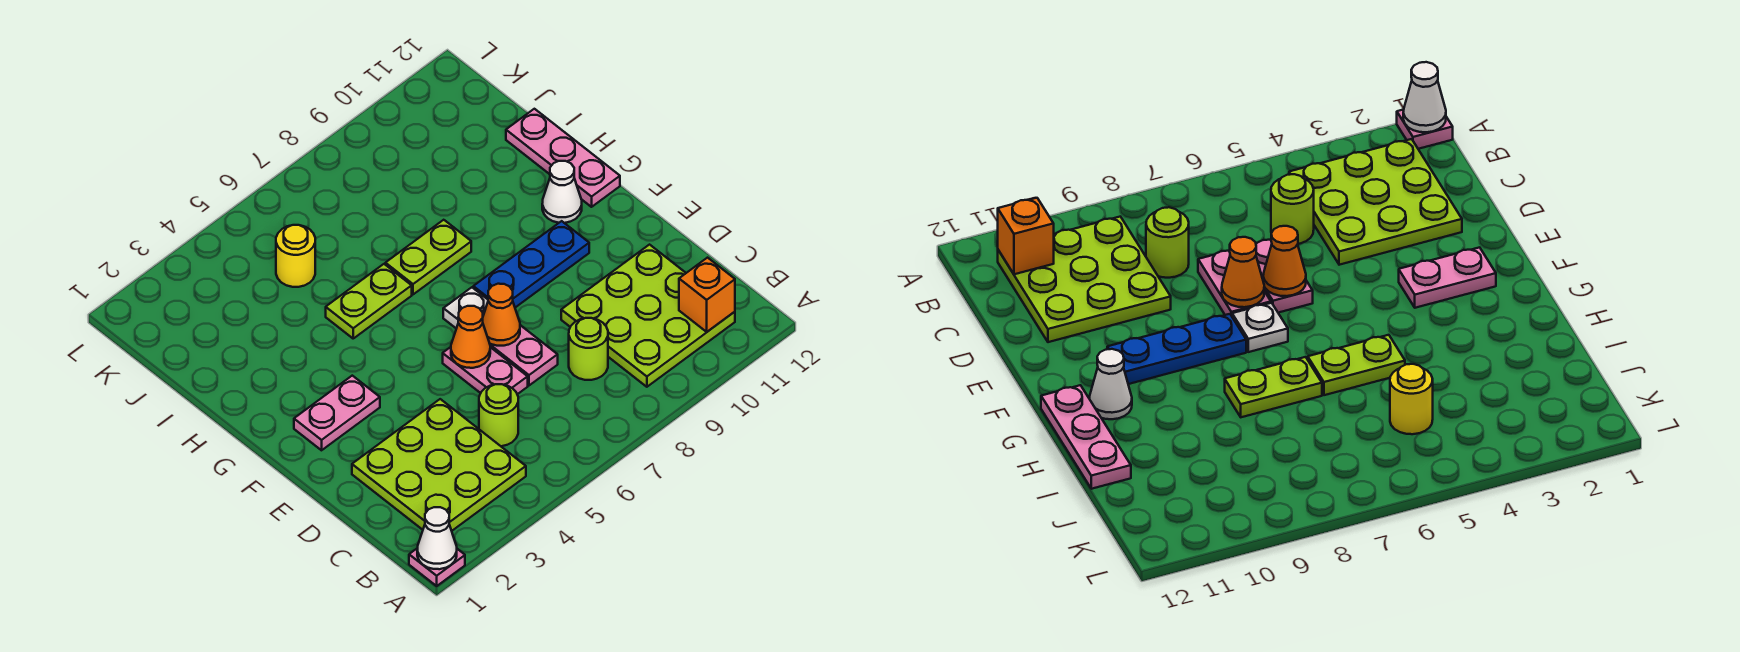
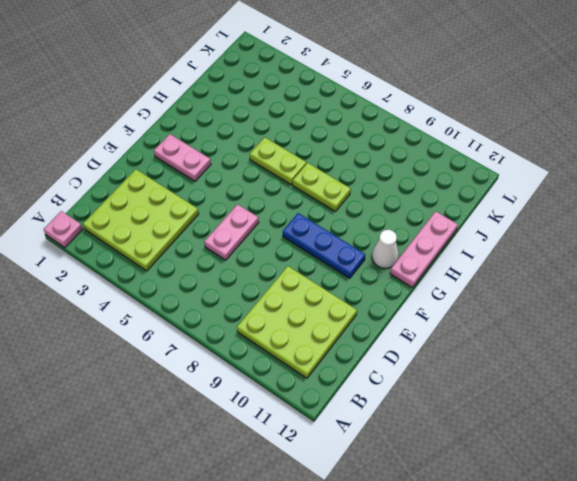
none -> lime round brick C5 level 1
none -> lime round brick C8 level 1
none -> pink plate D7:E7 level 1

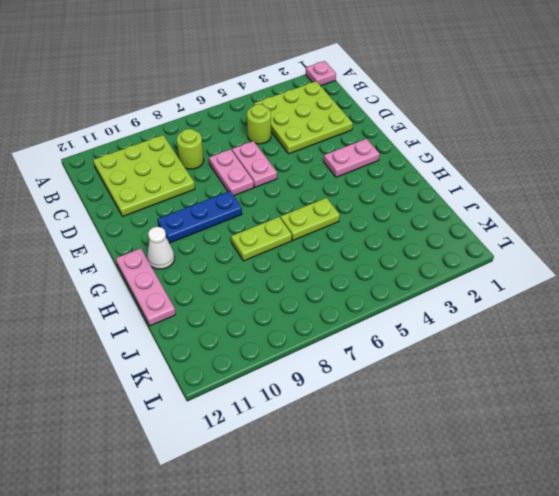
none -> white plate F7 level 1
none -> yellow round brick J5 level 1
none -> white cone A1 level 2

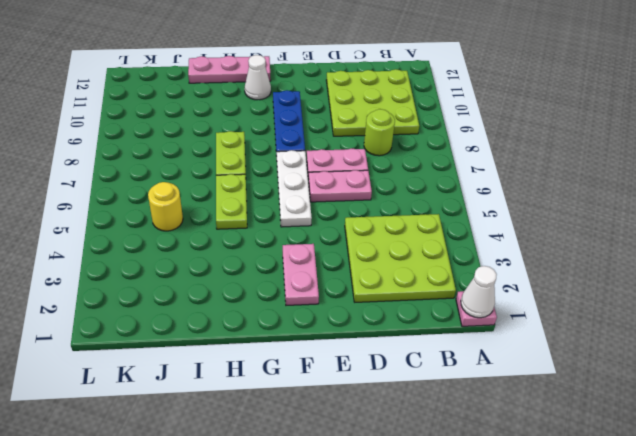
white plate F5:F7 level 1 -> white plate F7 level 1
none -> lime round brick C5 level 1
none -> orange brick B11 level 2
none -> orange cone E6 level 2

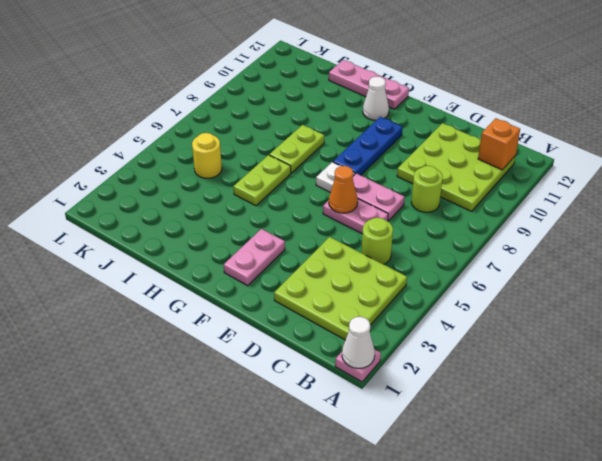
none -> orange cone E7 level 2

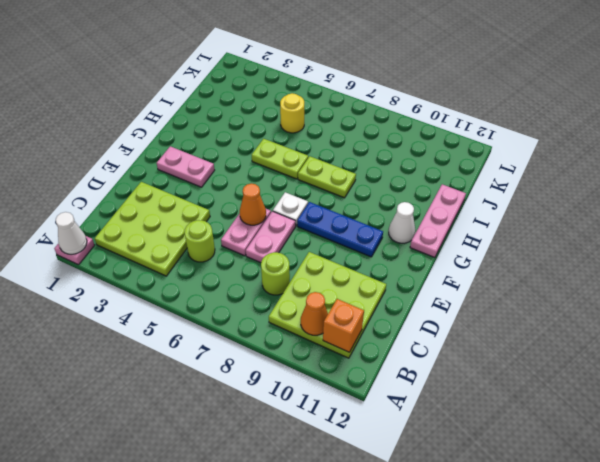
orange cone B10 level 2 -> orange cone E7 level 2

